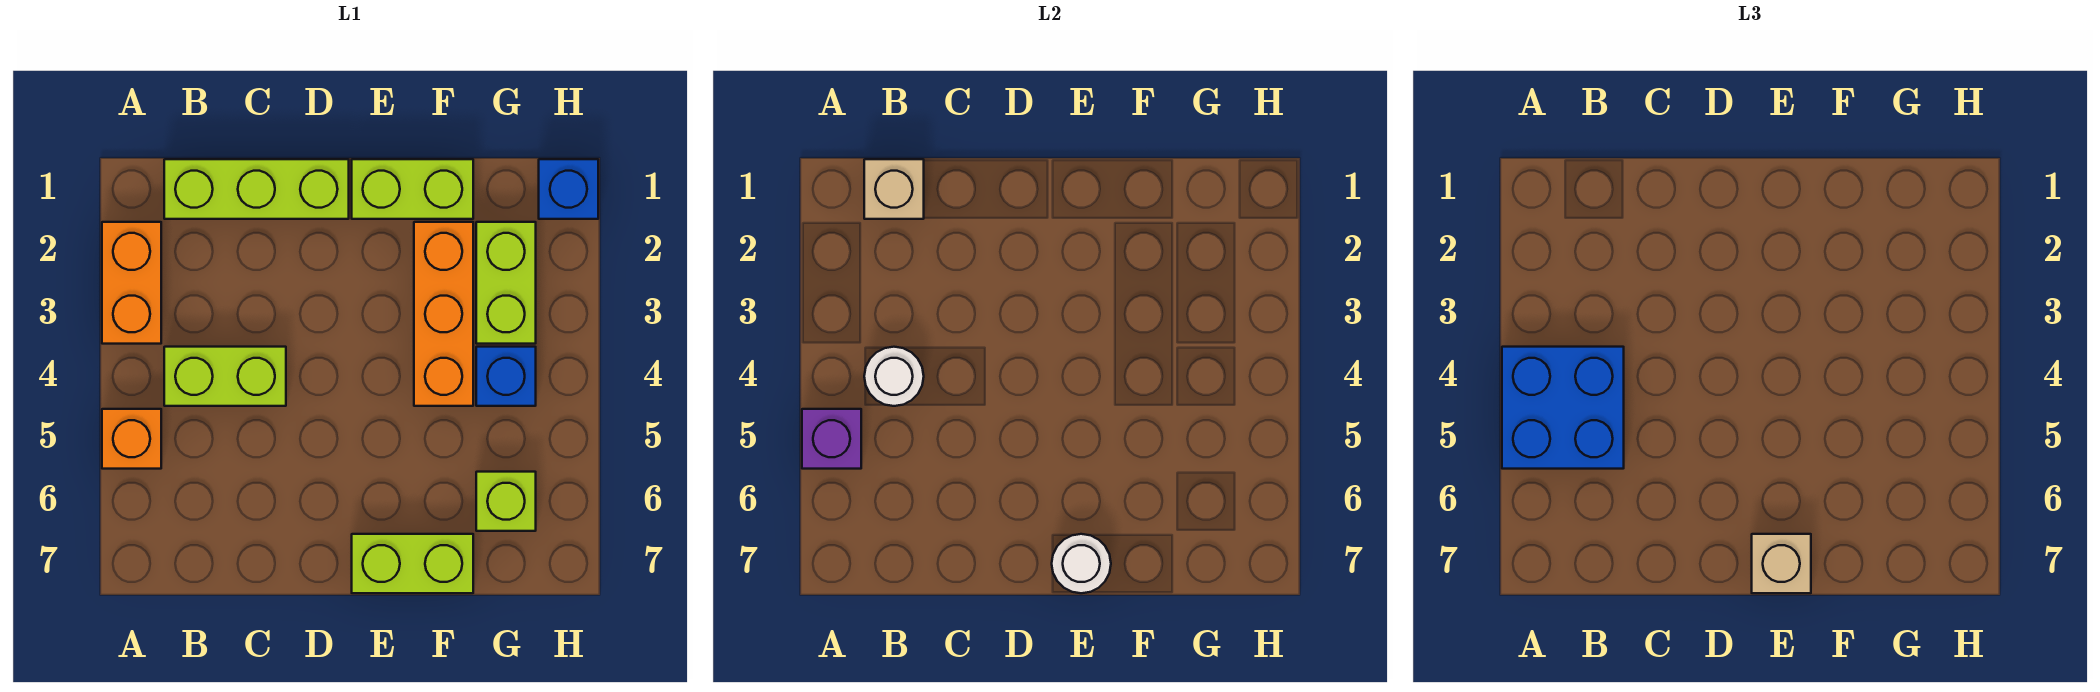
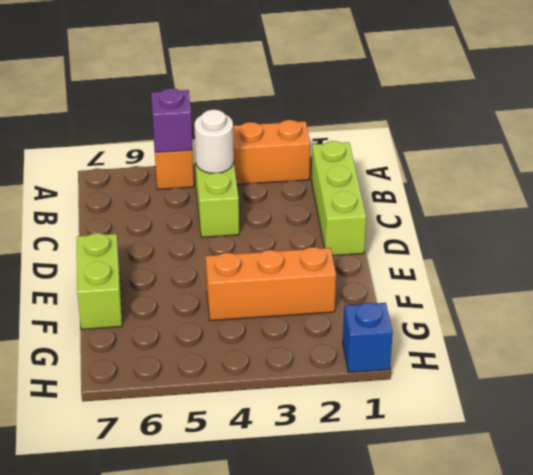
none -> lime brick E1:F1 level 1
none -> lime brick G2:G3 level 1
none -> blue brick G4 level 1

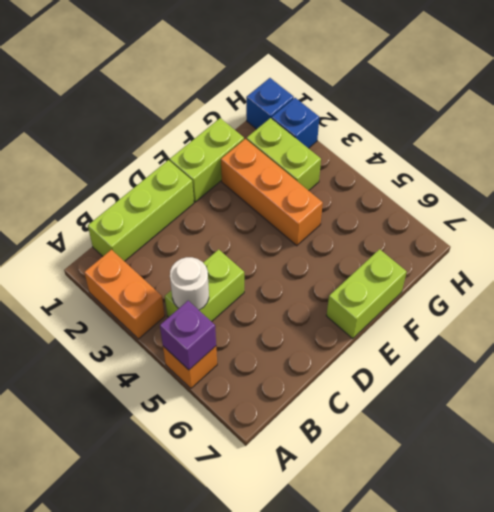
blue brick H2 level 1 -> blue brick G4 level 1
none -> lime brick G6 level 1
none -> tan brick B1 level 2
none -> white round brick E7 level 2

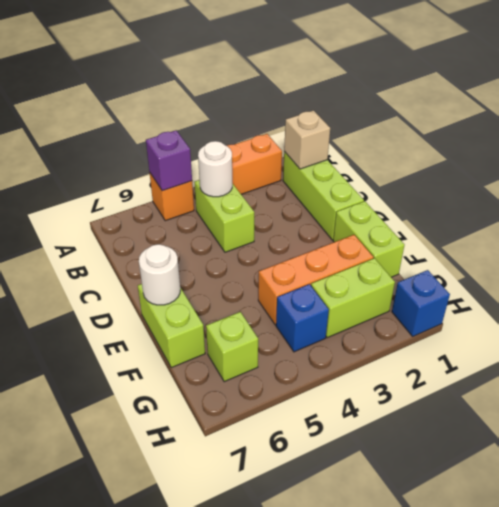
none -> blue brick A4:B5 level 3
none -> tan brick E7 level 3

